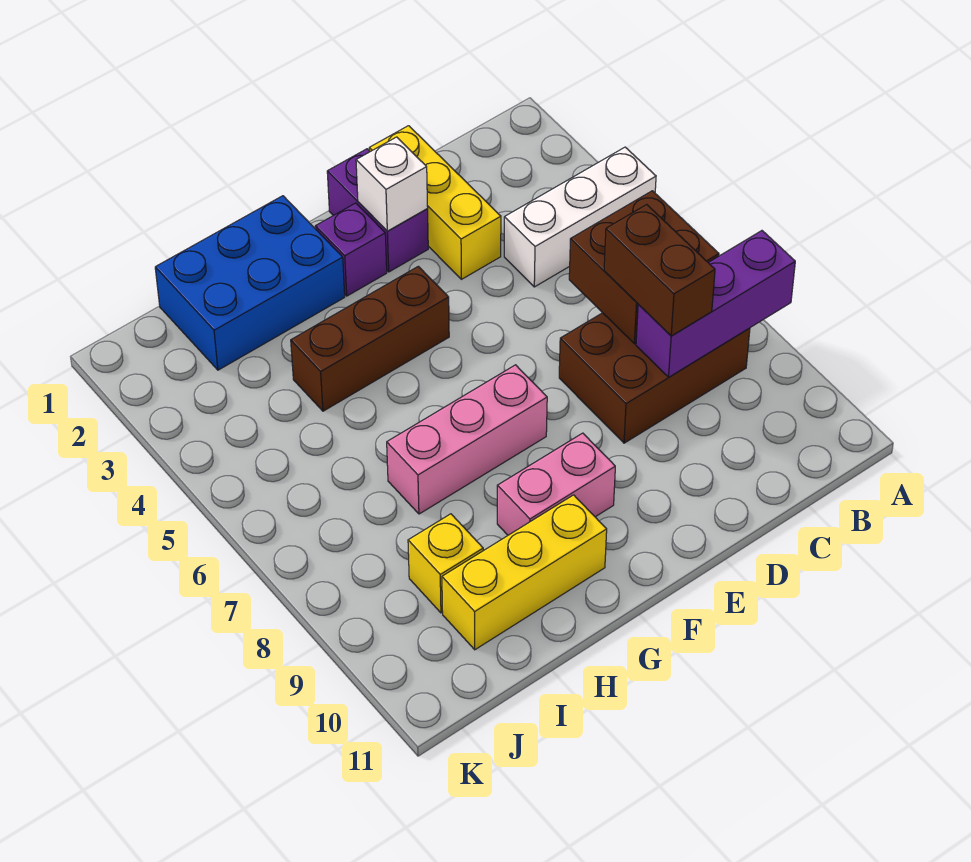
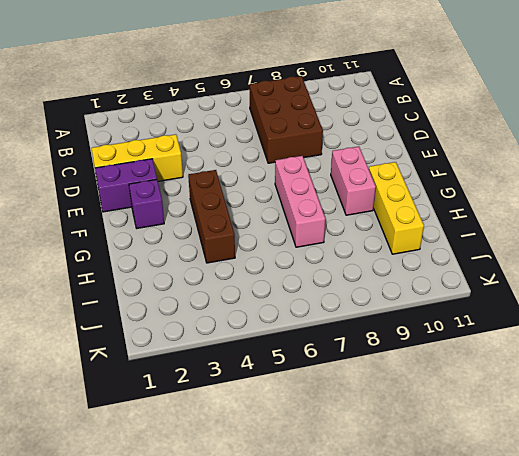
none -> white brick A4:C4 level 1
none -> blue brick G1:I2 level 1
none -> yellow brick I9 level 1

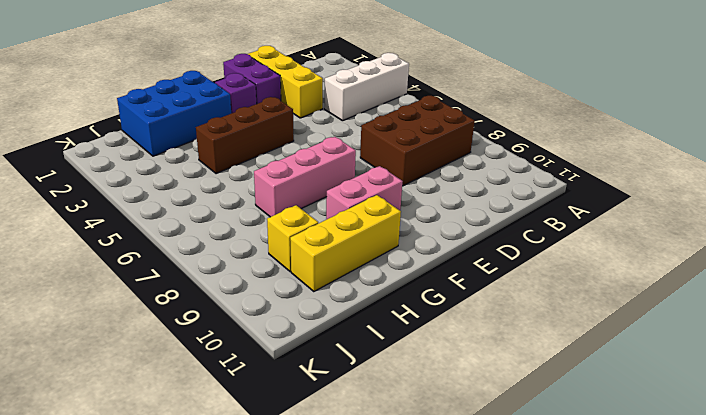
none -> purple brick A8:C8 level 2
none -> brown brick B6:C7 level 2
none -> white brick E2 level 2

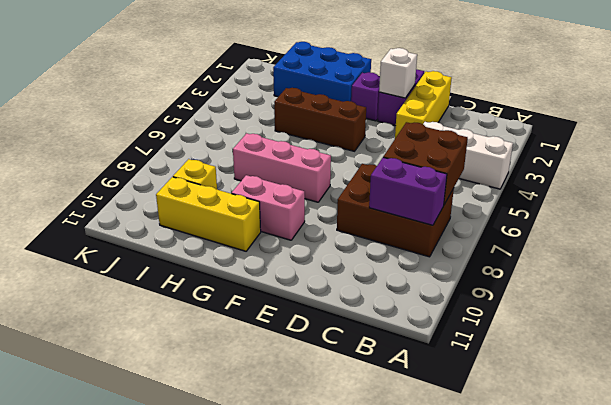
purple brick B8:C8 level 2 -> purple brick A8:C8 level 2
none -> brown brick C7:C8 level 3

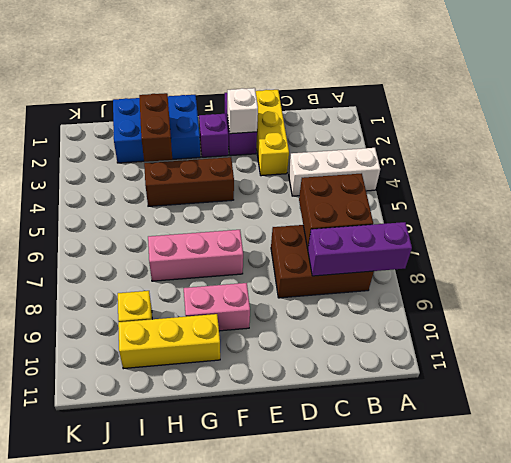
brown brick H2:H3 level 2 -> brown brick C7:C8 level 3

